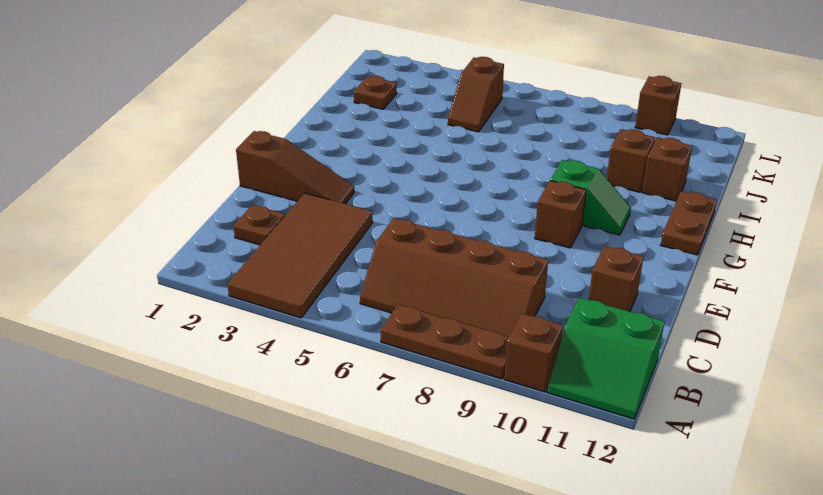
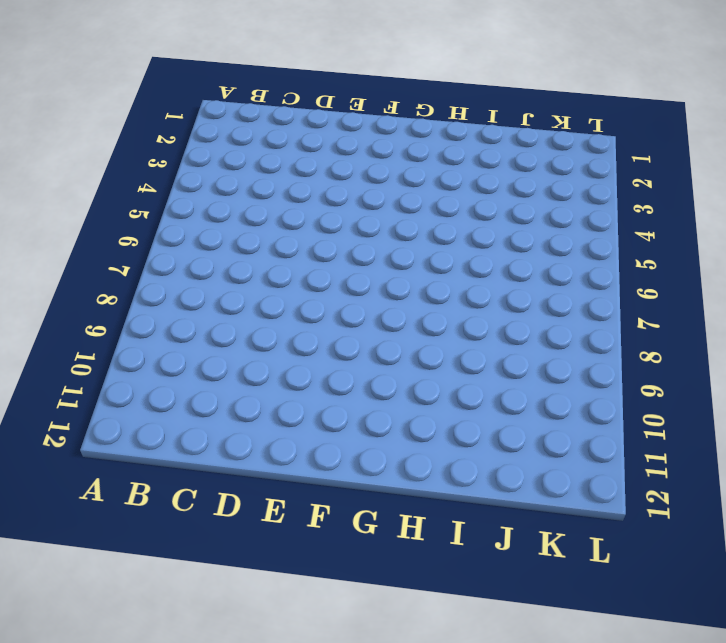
none -> brown tile A3:D4 level 1
none -> brown plate A7:A9 level 1
none -> brown brick A10 level 1

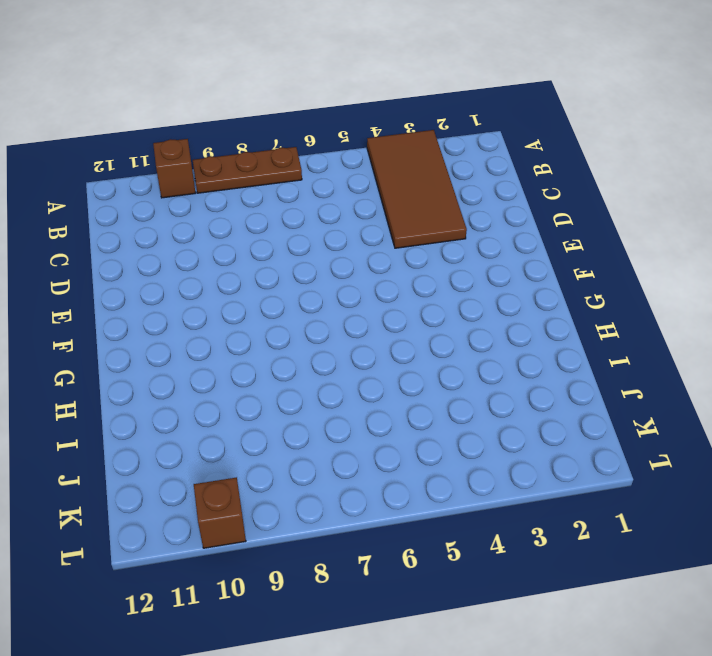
none -> green slope A11:B12 level 1 top B
none -> brown slope B6:C9 level 1 top C
none -> brown plate C2 level 1

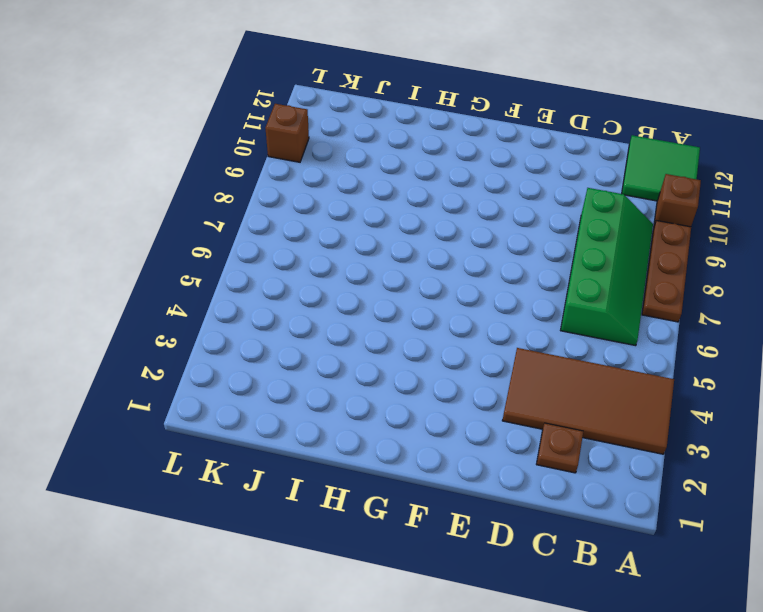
green tile A11:B12 level 1 -> green slope A11:B12 level 1 top B
green slope B6:C9 level 1 top C -> brown slope B6:C9 level 1 top C
none -> brown brick D11 level 1
none -> brown slope E1:E3 level 1 top 1
none -> brown brick F9 level 1

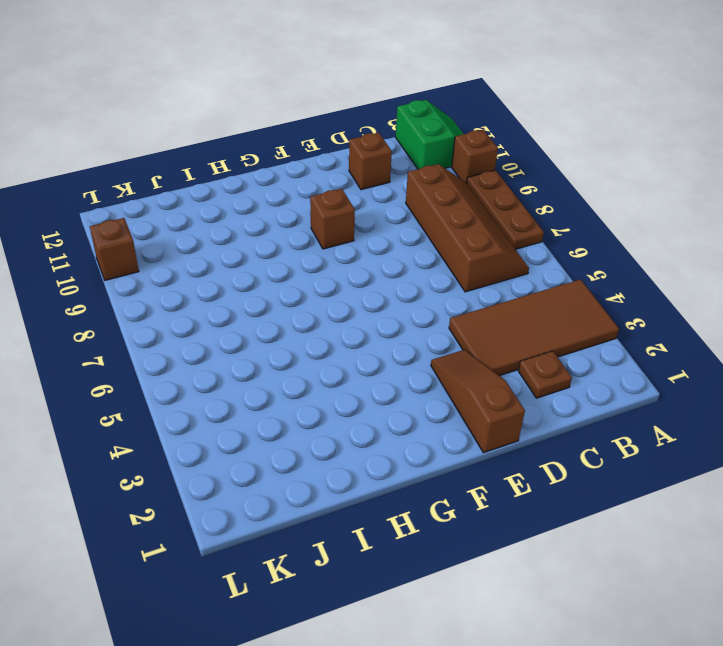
none -> green slope G9:G10 level 1 top 9
none -> brown plate G12:H12 level 1
none -> brown brick I10 level 1

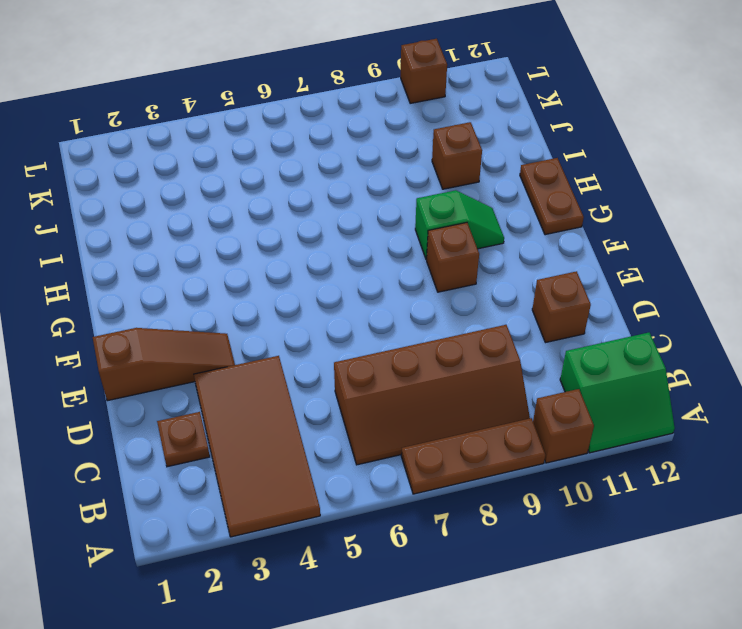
none -> brown brick I11 level 1
none -> brown plate J2 level 1
none -> brown slope J5:K5 level 1 top K

